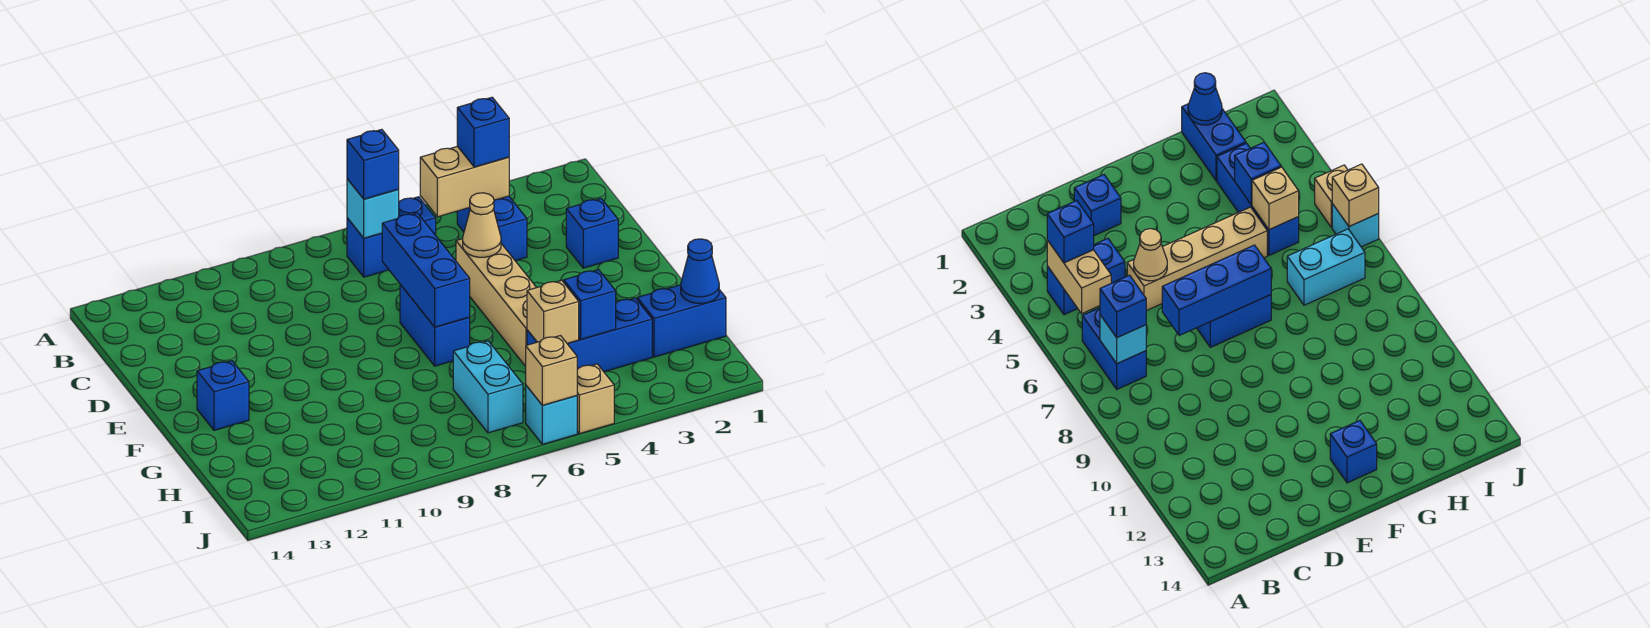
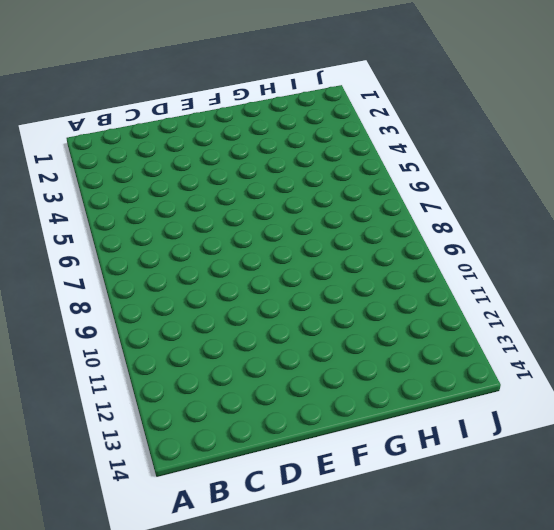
none -> blue brick B4:C4 level 1
none -> blue brick B6:B7 level 1
none -> blue brick D2 level 1

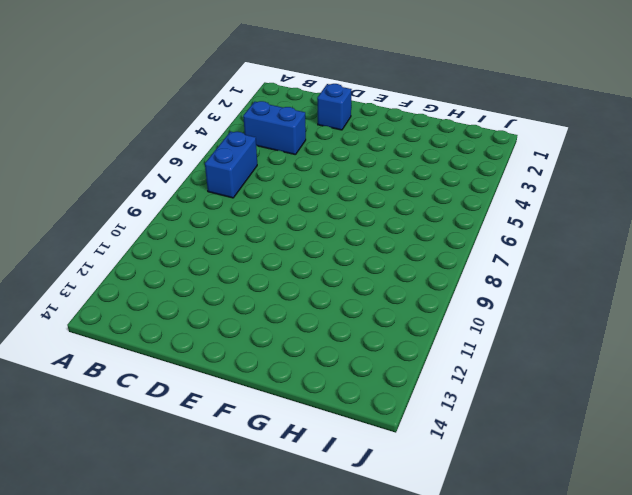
none -> tan brick D5:G5 level 1
none -> blue brick E7:F7 level 1
none -> blue brick F13 level 1

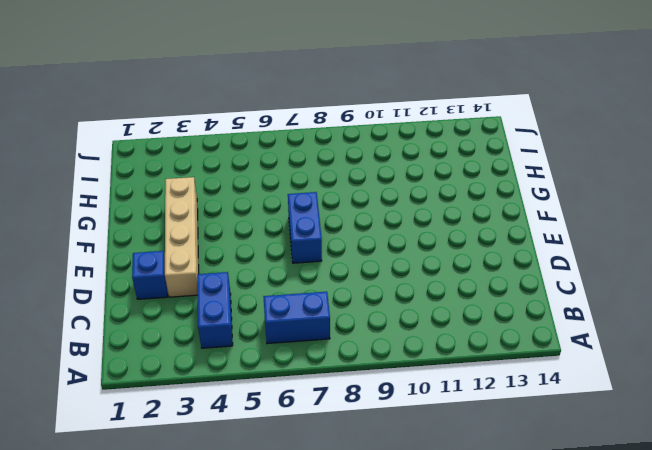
tan brick D3:G3 level 1 -> tan brick D5:G5 level 1
none -> blue brick F13 level 1
none -> blue brick H1:H2 level 1
none -> blue brick H3:H5 level 1

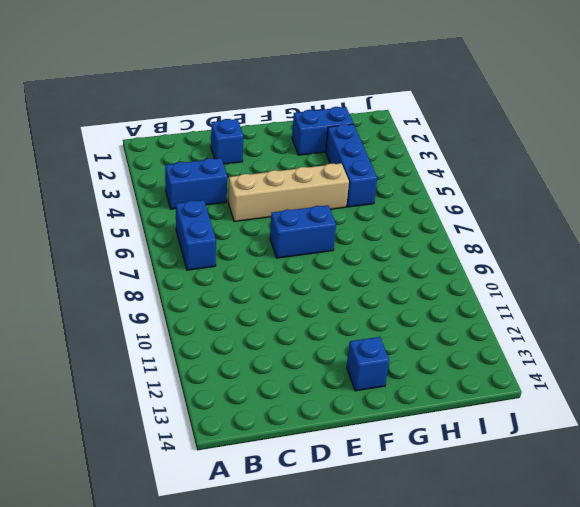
blue brick G2:H2 level 1 -> blue brick H1:H2 level 1
none -> cyan brick H7:I7 level 1
none -> tan brick J5 level 1
none -> cyan brick J6 level 1

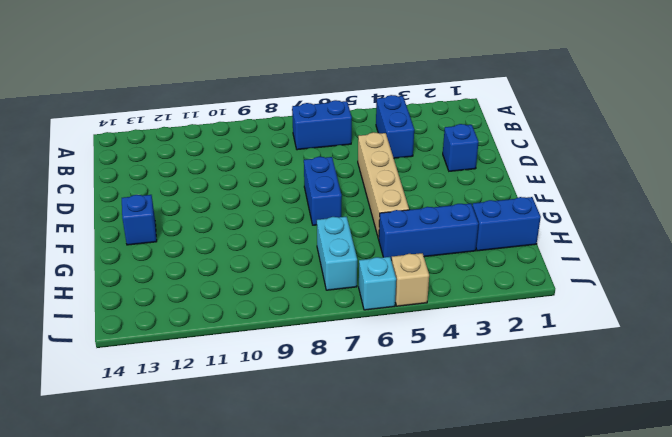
none -> tan brick B4:B5 level 2
none -> cyan brick B7 level 2
none -> tan cone D5 level 2

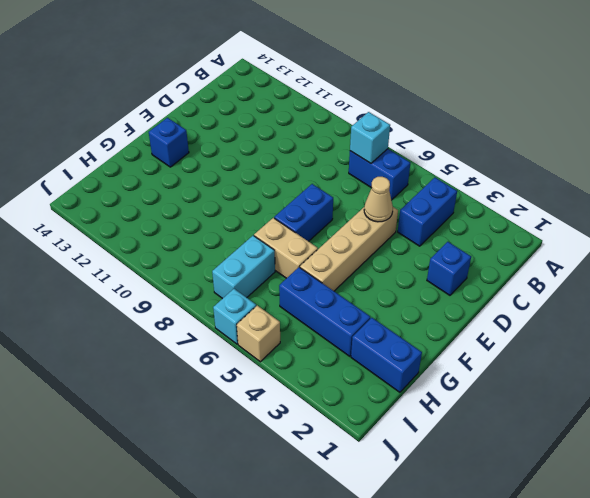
tan brick G6:G7 level 1 -> tan brick B4:B5 level 2
none -> blue brick D7:F7 level 2
none -> blue cone H1 level 2
none -> blue brick H4 level 2

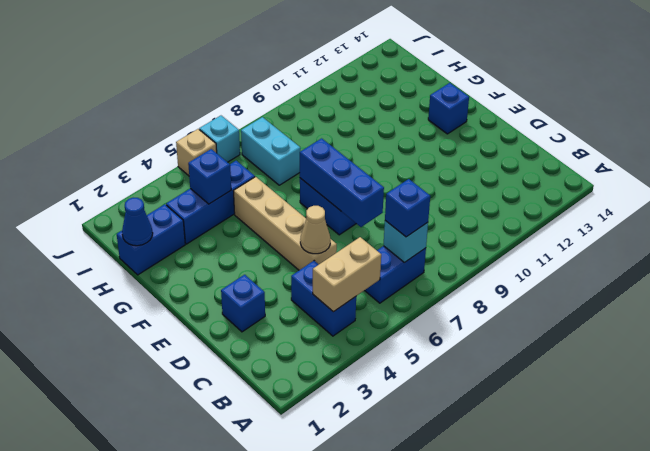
none -> tan brick H5 level 2
none -> tan brick J6 level 2
none -> blue brick B4 level 3

